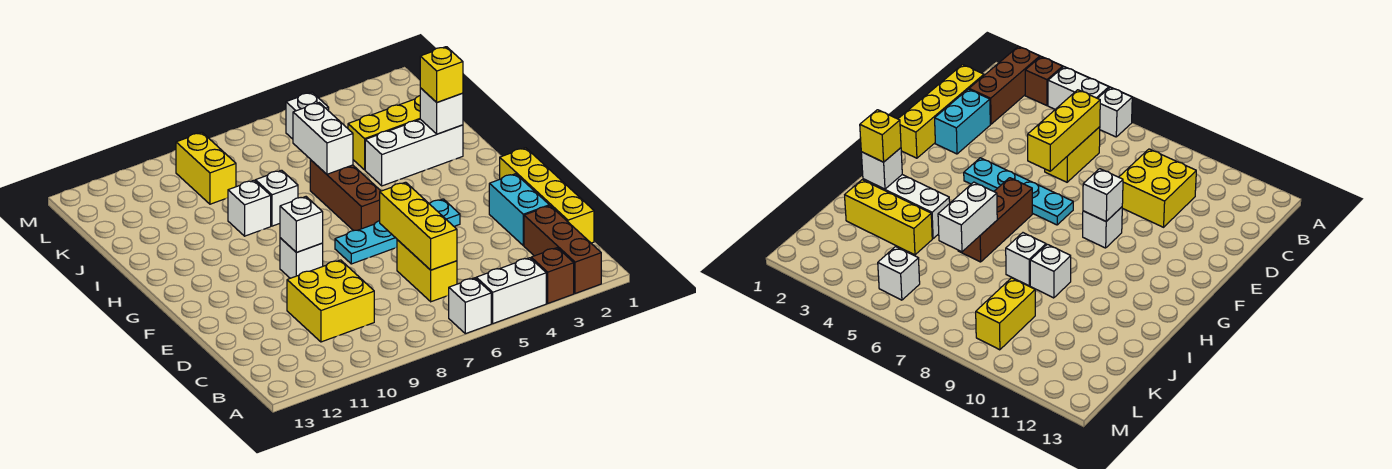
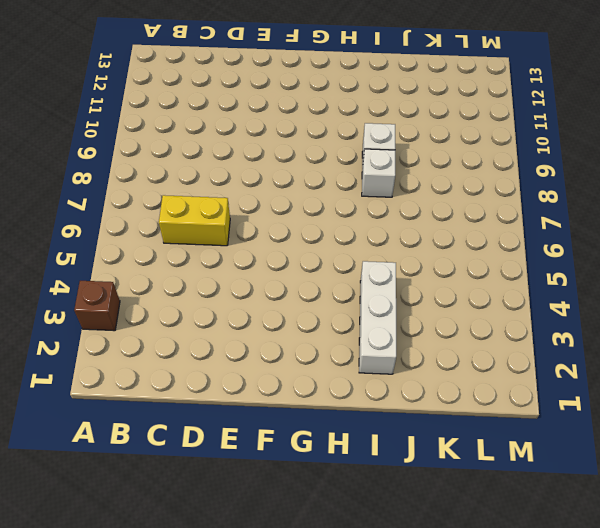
none -> brown brick A2:C2 level 1
none -> white brick A4:A5 level 1
none -> white brick A6 level 1

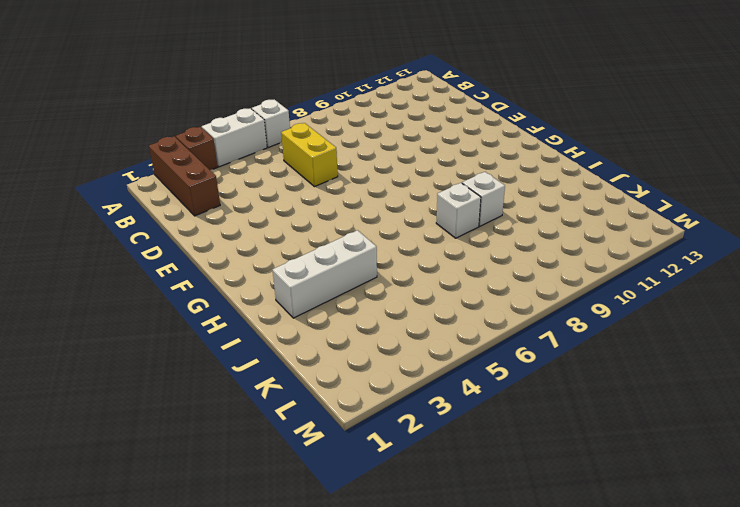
none -> yellow brick C1:F1 level 1
none -> yellow brick C9:D10 level 1
none -> cyan brick D2:E2 level 1

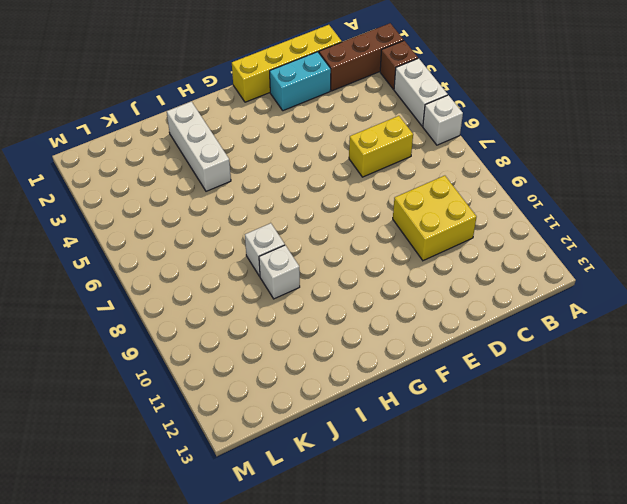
none -> cyan plate F4:F7 level 1
none -> white brick F9 level 1
none -> brown brick G6:I6 level 1

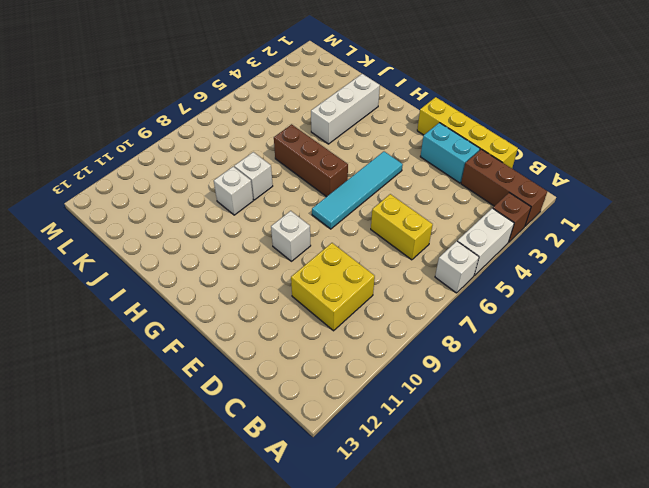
cyan tile F4:F7 level 1 -> cyan plate F4:F7 level 1
none -> yellow brick J2:J4 level 1
none -> yellow brick K9:L9 level 1
none -> white brick L5 level 1

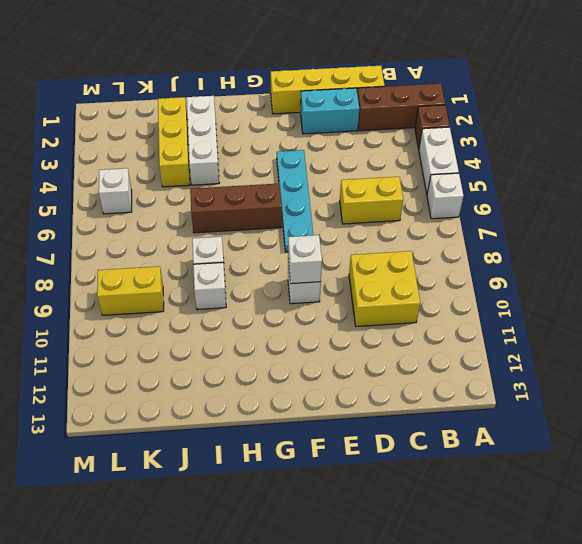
none -> yellow brick C6:E6 level 2
none -> white brick I2 level 2
none -> white brick I6:J6 level 2

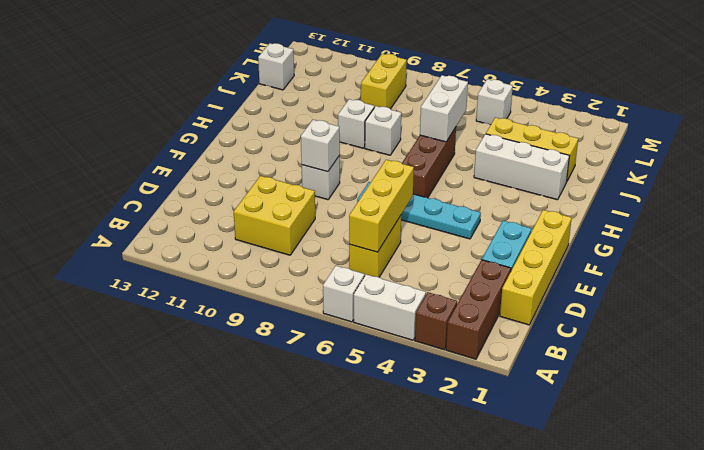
white brick K13 level 1 -> white brick I2 level 2
none -> yellow brick I2 level 3

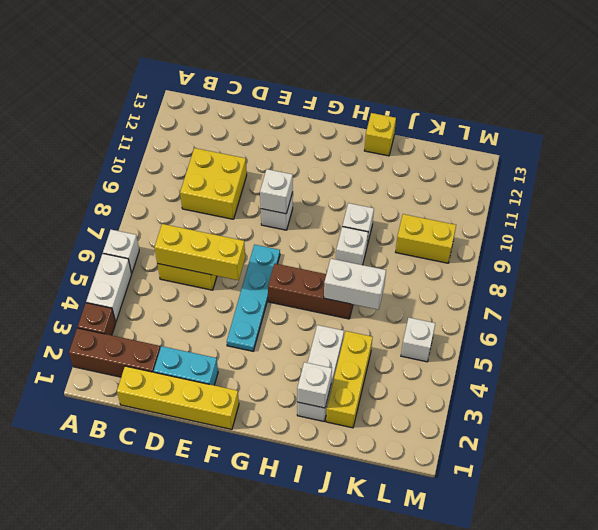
yellow brick I13 level 1 -> yellow brick I2 level 3

